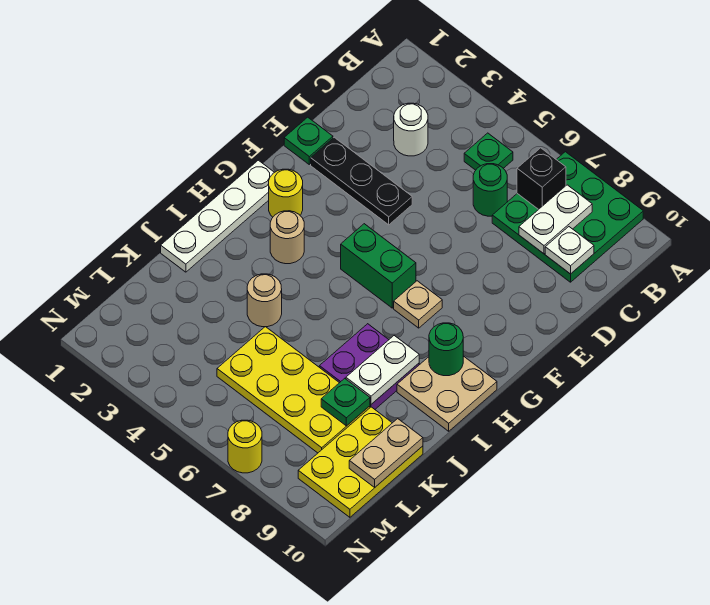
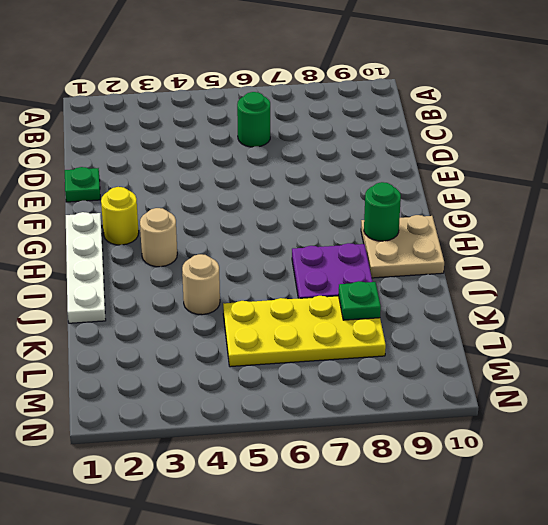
none -> green plate A7:C9 level 1
none -> green plate B5 level 1
none -> white round brick C3 level 1

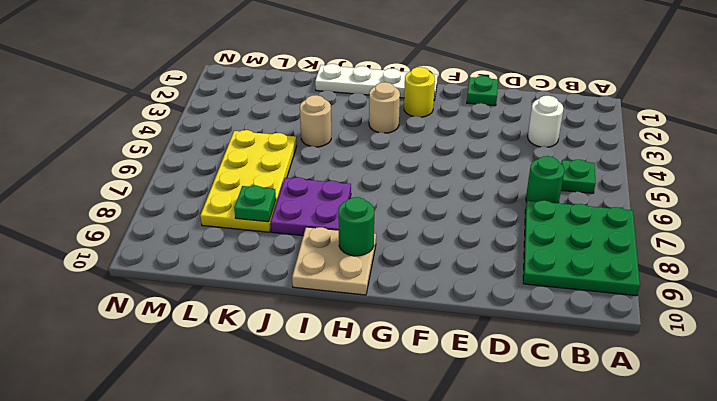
none -> black plate E2:E4 level 1
none -> green brick G5:G6 level 1
none -> tan plate G7 level 1

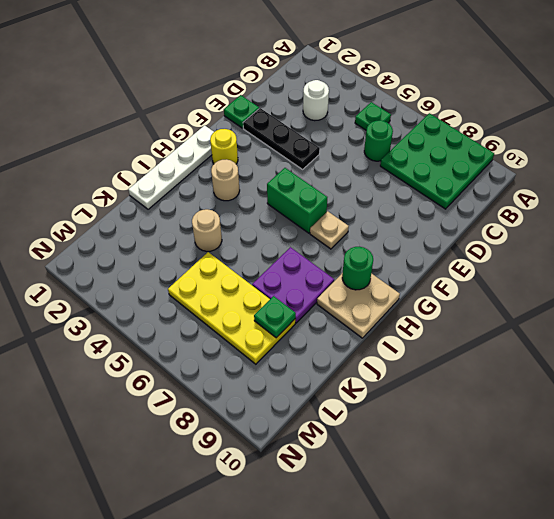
none -> yellow plate K9:M10 level 1
none -> yellow round brick N7 level 1
none -> black brick B7 level 2

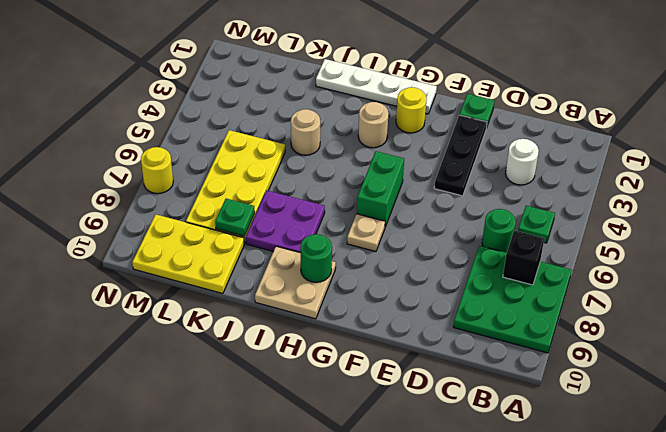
none -> white plate B8:C8 level 2
none -> white plate C9 level 2
none -> white plate I8:J8 level 2

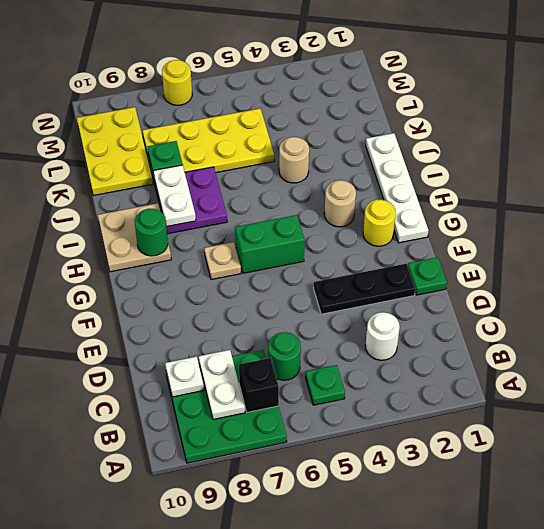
none -> tan plate K10:L10 level 2

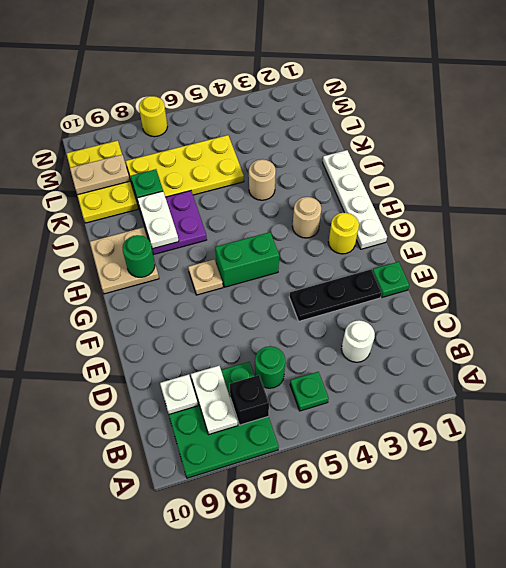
tan plate L9:L10 level 2 -> tan plate K10:L10 level 2

